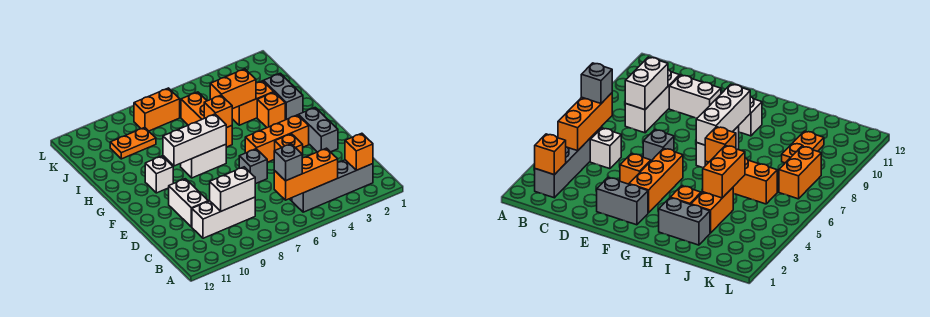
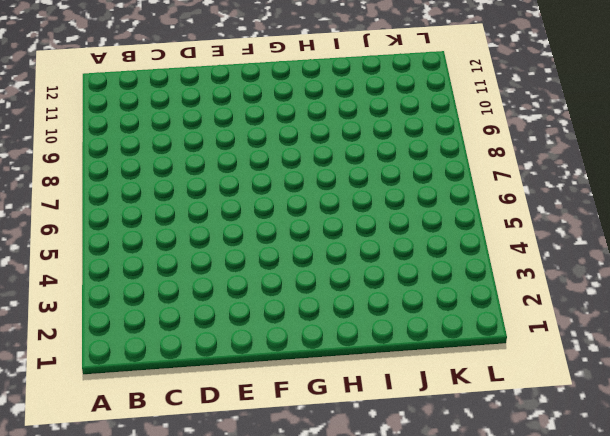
none -> grey brick B2:B5 level 1
none -> white brick C5 level 1
none -> white brick C8:C10 level 1

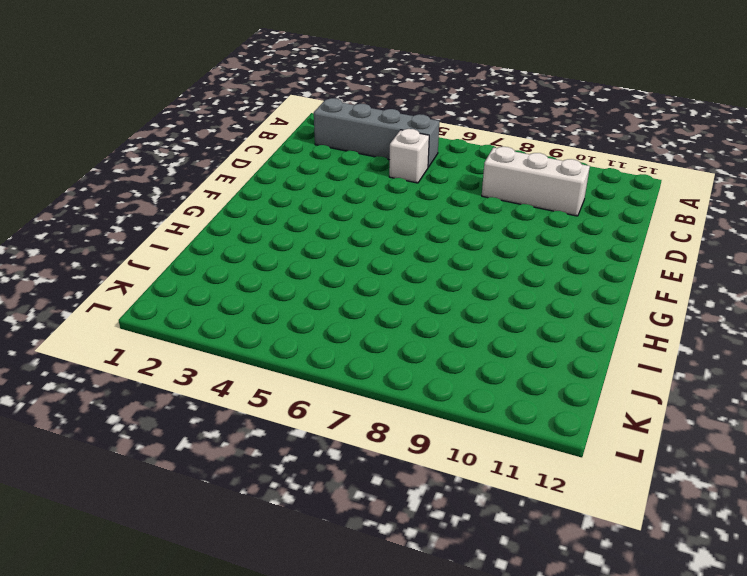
none -> white brick D10:E10 level 1
none -> grey brick E2:F2 level 1
none -> orange brick E4 level 1

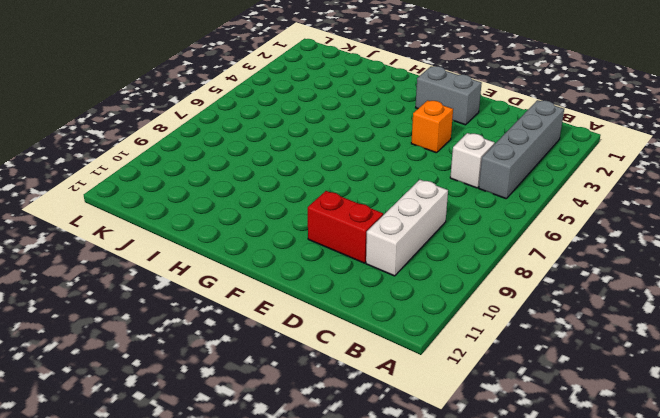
red brick D10:E10 level 1 -> white brick D10:E10 level 1
none -> grey brick E6 level 1
none -> orange brick F3:F5 level 1
none -> white brick G7:G8 level 1

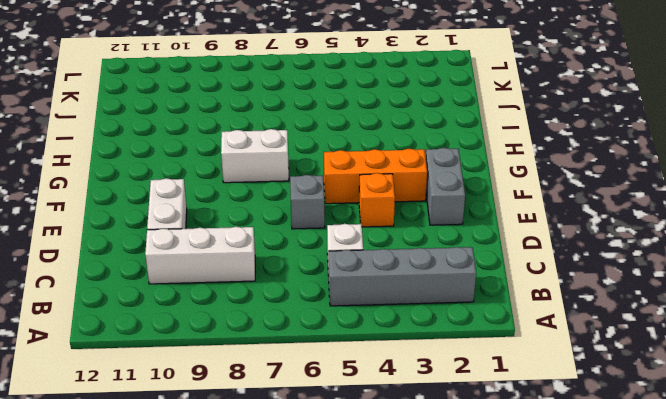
none -> white brick G10 level 1
none -> grey brick H2:I2 level 1
none -> orange brick H3 level 1

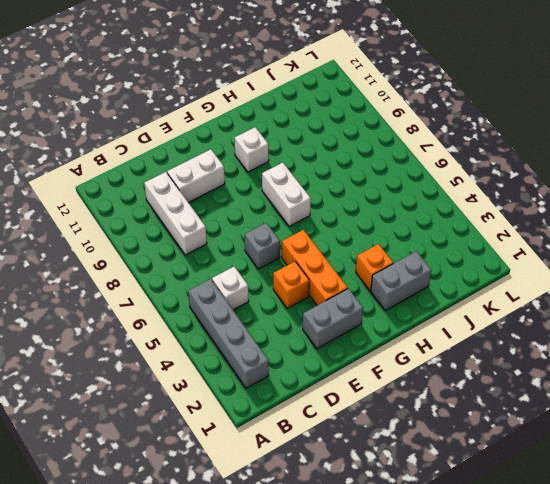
none -> orange brick H6:J6 level 1
none -> orange brick I3:I4 level 1
none -> orange plate J9:J10 level 1

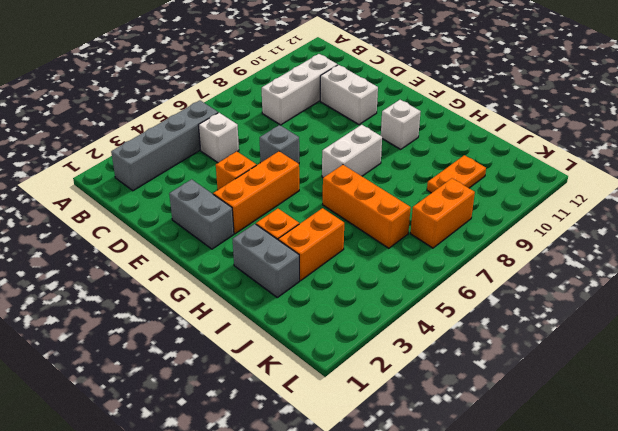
none -> orange brick B2 level 2
none -> orange brick B4:B6 level 2
none -> white brick C8:C9 level 2

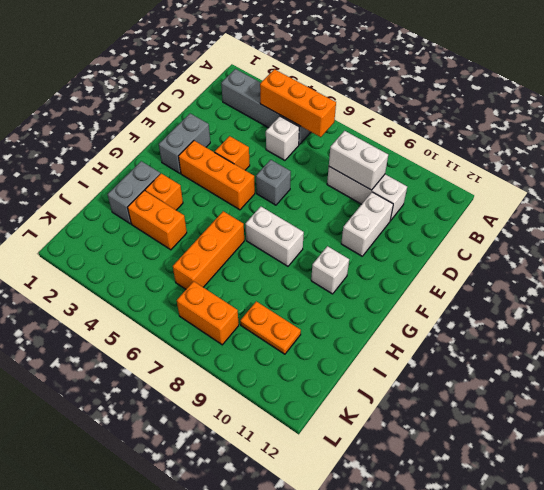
none -> orange brick B2 level 2
none -> white brick G7:G9 level 2
none -> orange brick H6 level 2

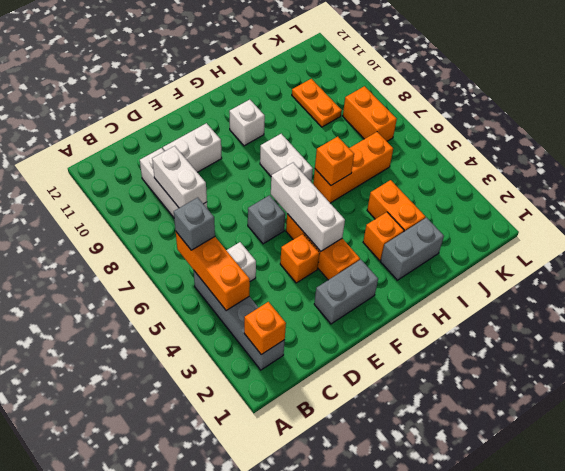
white brick F4:F6 level 2 -> white brick G7:G9 level 2
none -> orange brick I4:I5 level 2

